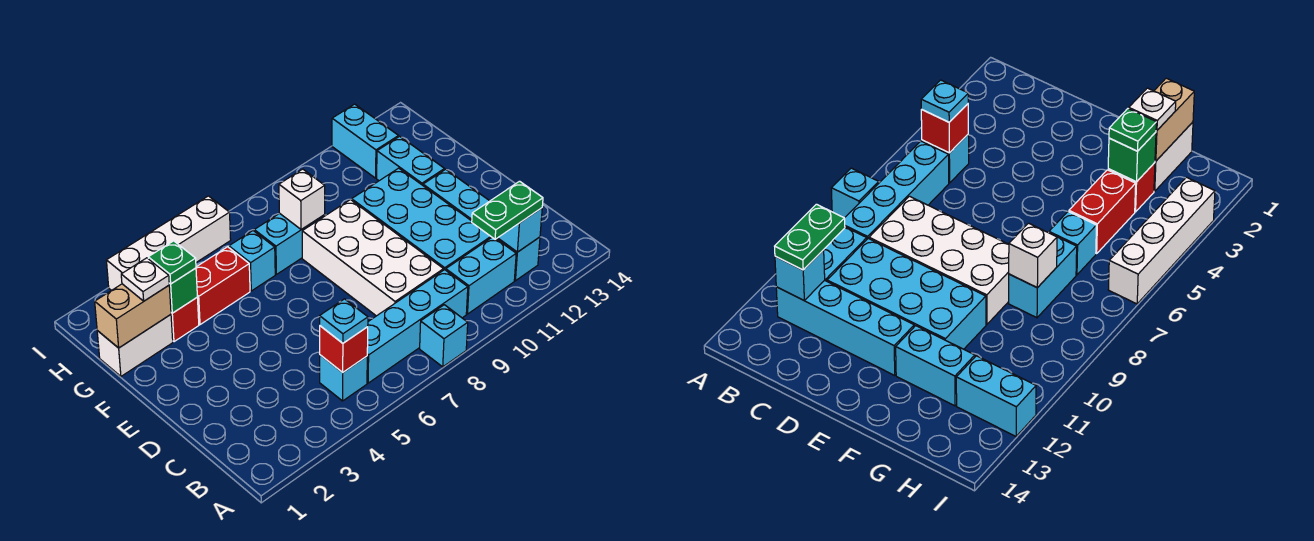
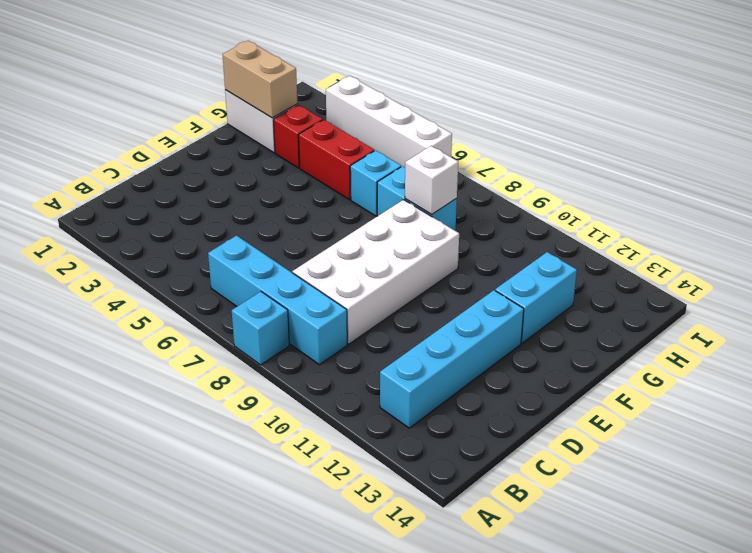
none -> cyan brick B5 level 1
none -> cyan brick B10:B11 level 1
none -> cyan brick C10:F11 level 1

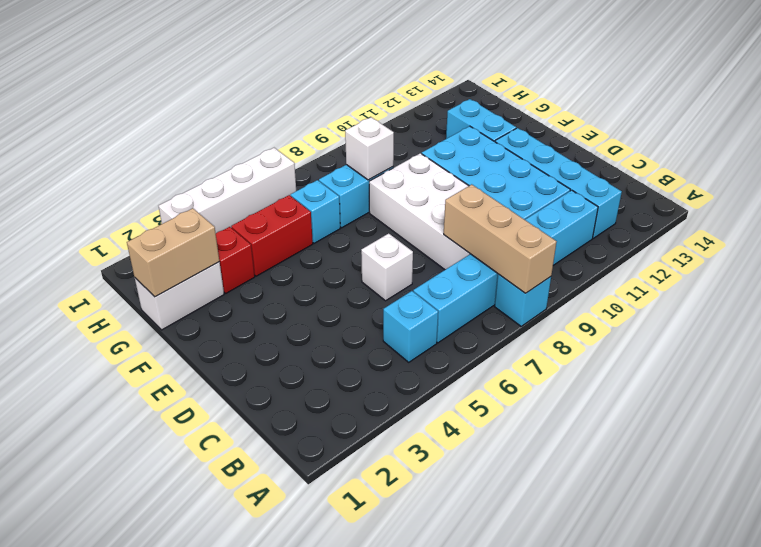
tan brick A8:C8 level 2 -> none
white brick D6 level 1 -> none
none -> cyan brick H12:I12 level 1
none -> red brick B5 level 2
none -> cyan brick B12 level 2

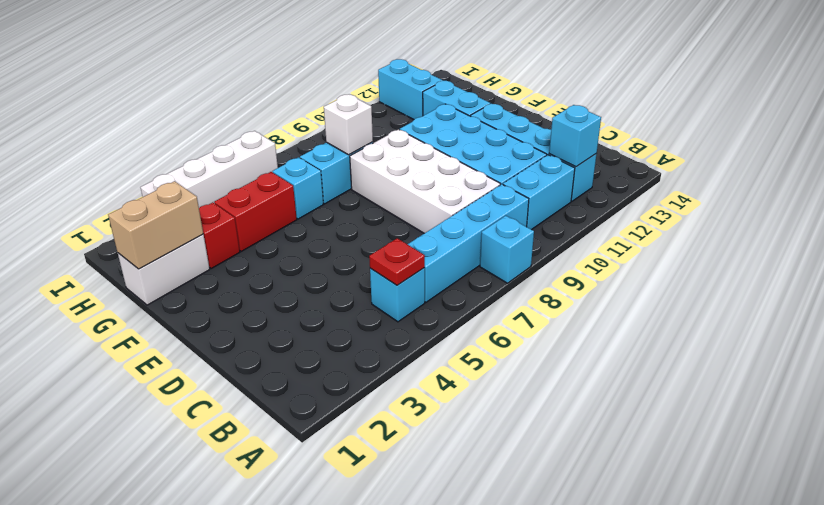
red plate B5 level 2 -> red brick B5 level 2
none -> green brick G3 level 2
none -> cyan plate B5 level 3
none -> green plate B11:B12 level 3

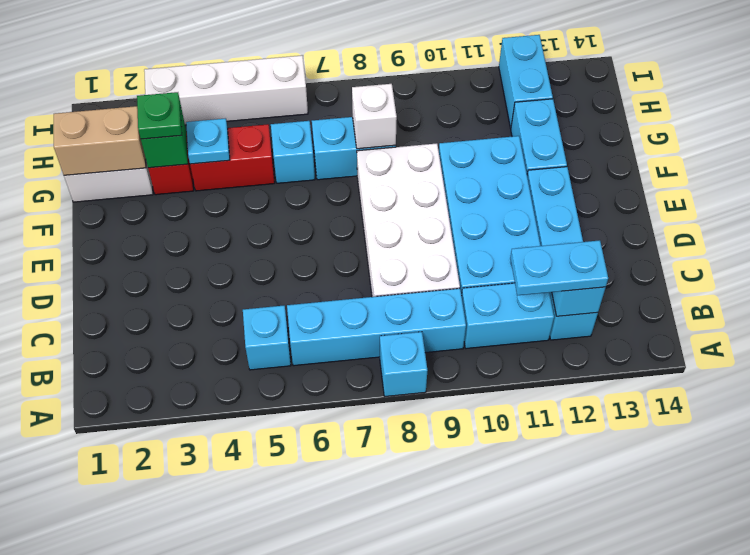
cyan plate B11:B12 level 3 -> green plate B11:B12 level 3
cyan plate G4 level 2 -> cyan plate B5 level 3
none -> red brick B5 level 2
none -> white plate G2 level 3

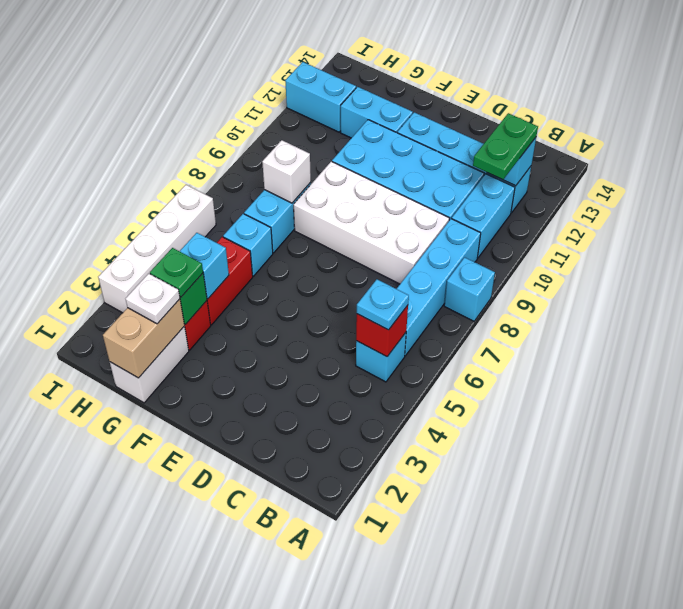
cyan brick G4 level 2 -> none

